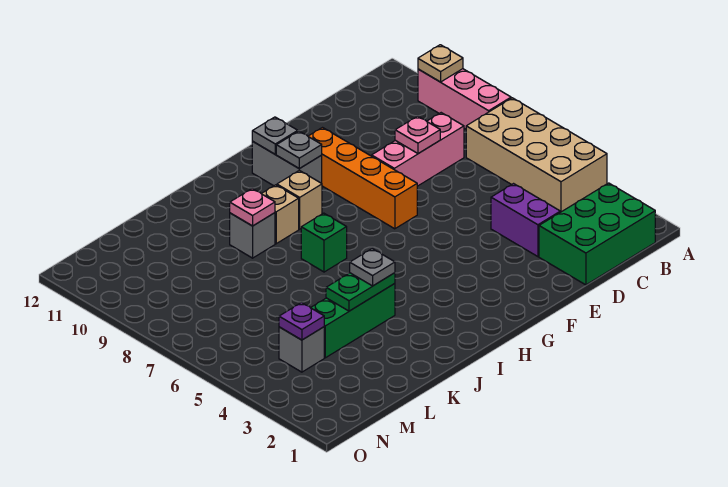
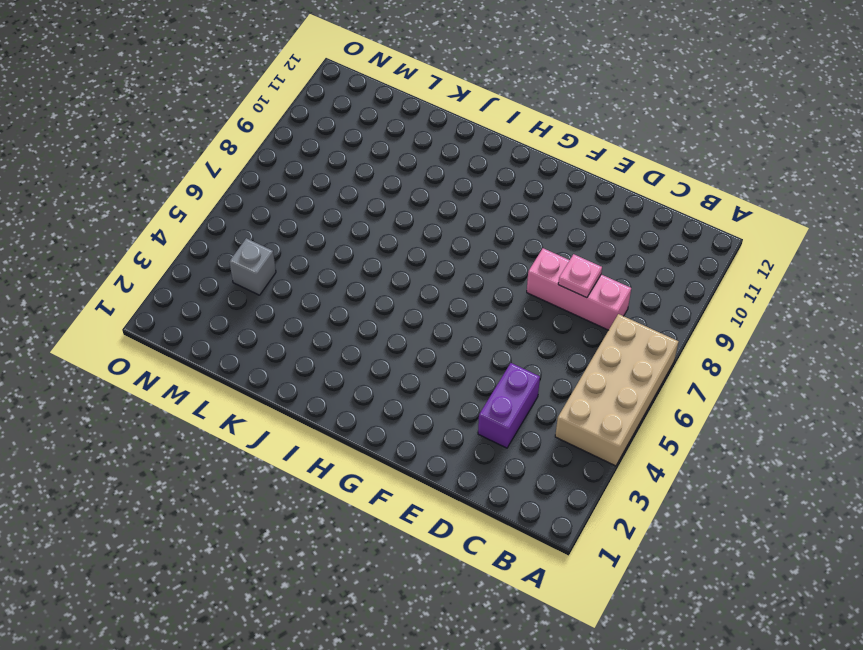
none -> pink brick A8:A10 level 1
none -> green brick B1:D2 level 1
none -> orange brick F7:F10 level 1

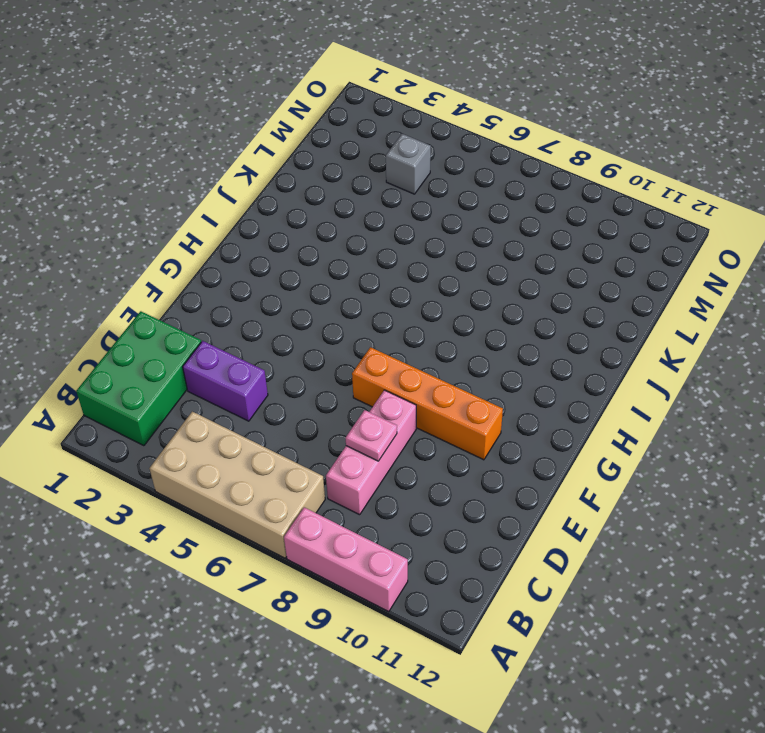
none -> grey brick G10:G11 level 1
none -> tan brick H9 level 1
none -> green brick I7 level 1

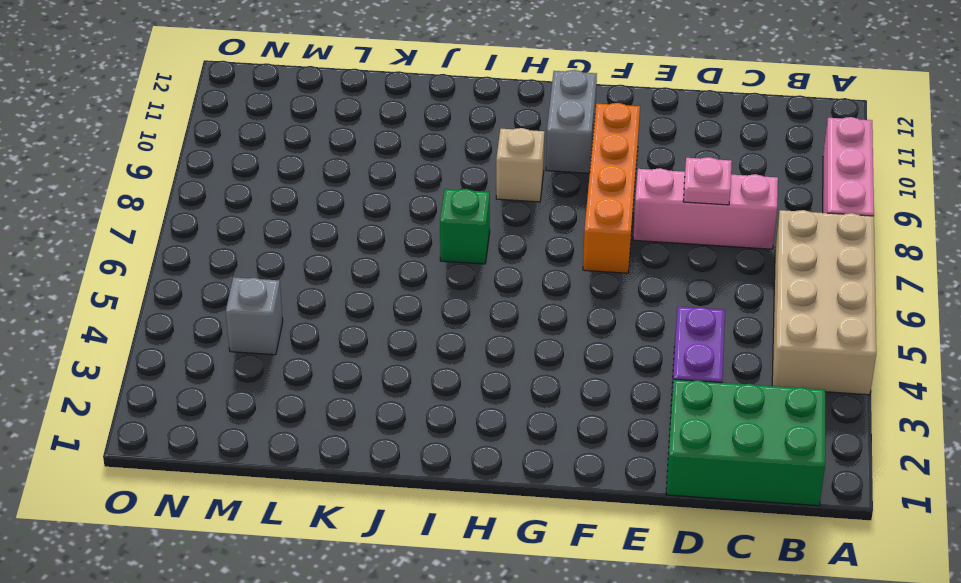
none -> tan brick I9 level 1
none -> green brick J4:L4 level 1
none -> grey brick J9 level 1

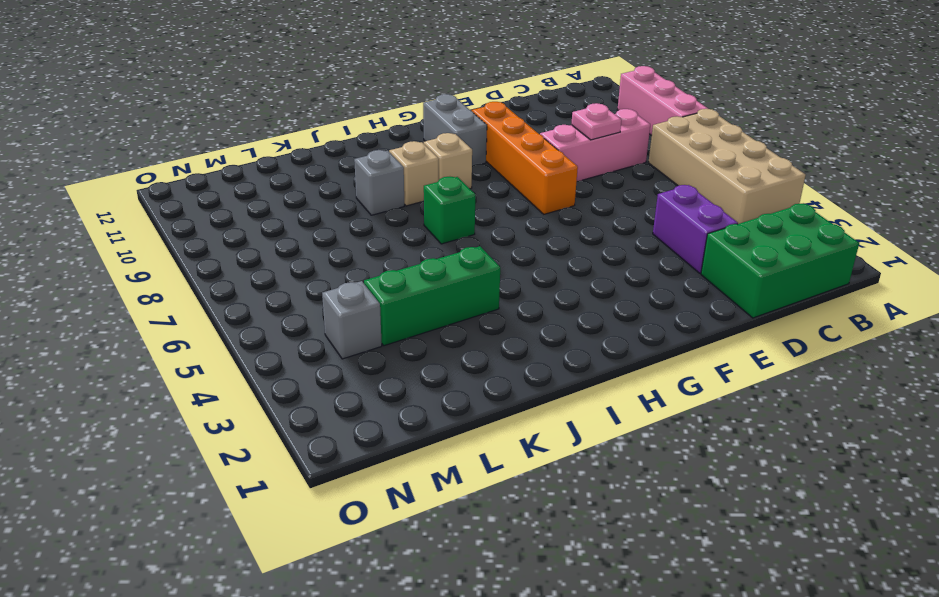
none -> tan plate A10 level 2
none -> grey plate G10 level 2
none -> grey plate G11 level 2

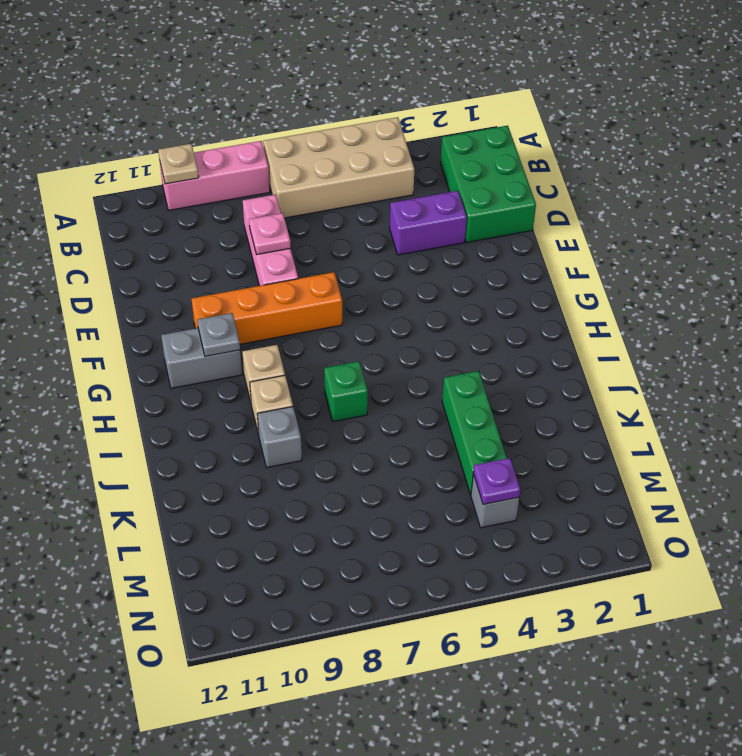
none -> grey plate G11 level 2
none -> green plate J4:K4 level 2
none -> pink plate J9 level 2

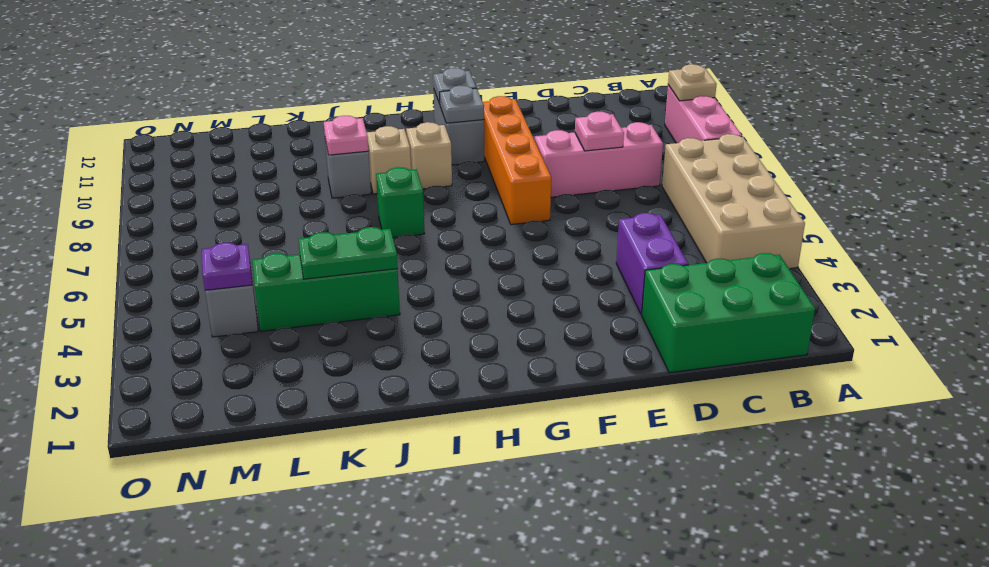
none -> grey plate J4 level 3

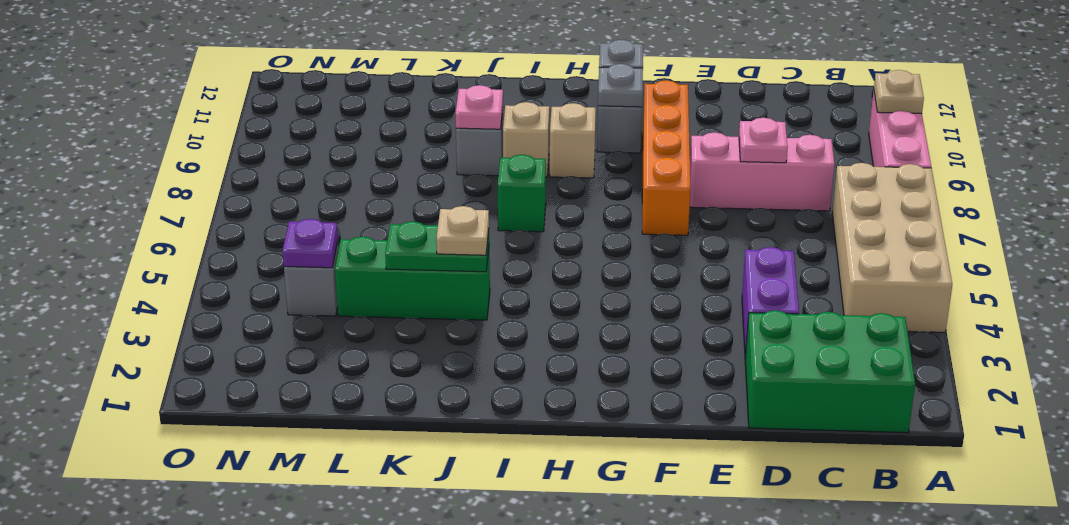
tan plate J4 level 3 -> grey plate J4 level 3

